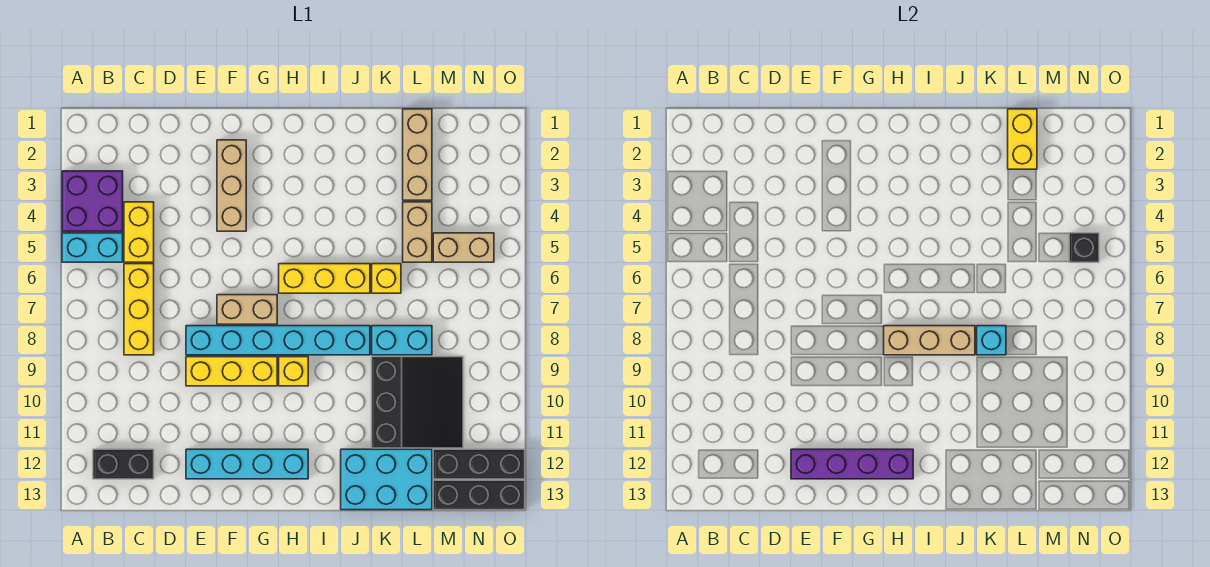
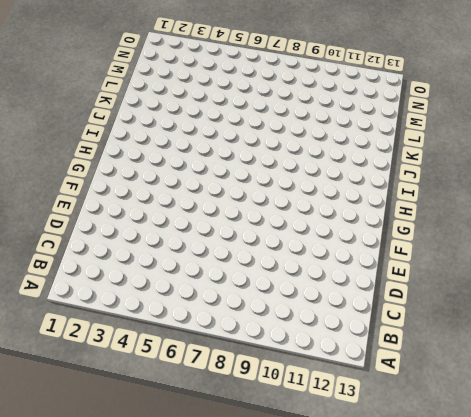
none -> purple brick A3:B4 level 1
none -> cyan brick A5:B5 level 1
none -> black brick B12:C12 level 1

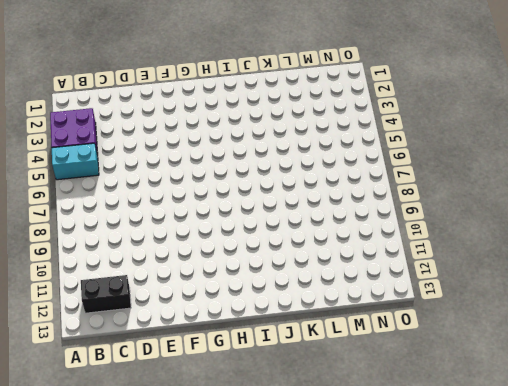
none -> yellow brick C4:C5 level 1
none -> yellow brick C6:C8 level 1
none -> cyan brick E8:J8 level 1

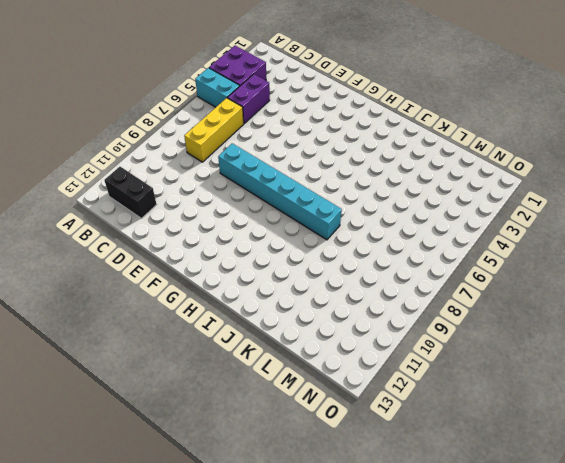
purple brick C4:C5 level 1 -> yellow brick C4:C5 level 1
none -> yellow brick E9:G9 level 1
none -> cyan brick E12:H12 level 1
none -> tan brick F2:F4 level 1

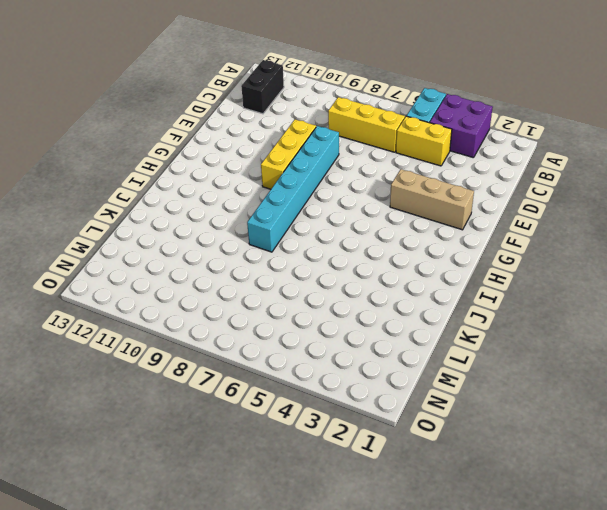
none -> cyan brick E12:H12 level 1
none -> tan brick F7:G7 level 1
none -> yellow brick H6:J6 level 1

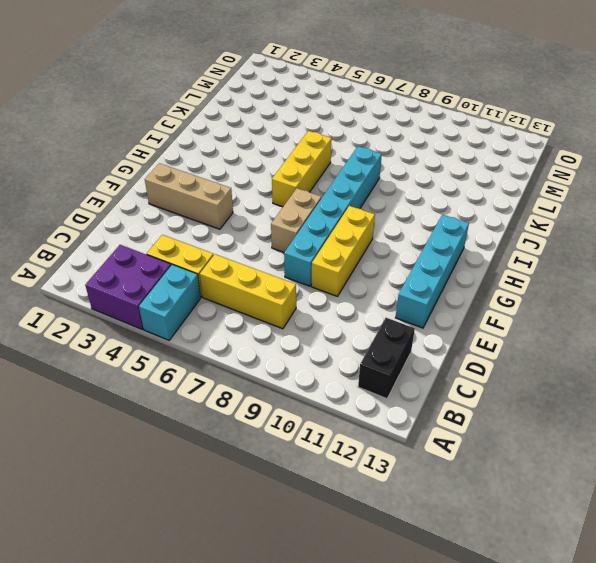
none -> yellow brick H9 level 1
none -> cyan brick J12:L13 level 1
none -> yellow brick K6 level 1

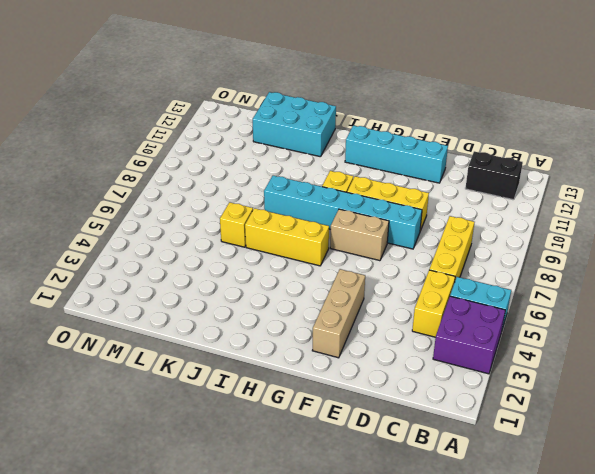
none -> cyan brick K8:L8 level 1
none -> black slope K9:M11 level 1 top K
none -> tan brick L1:L3 level 1

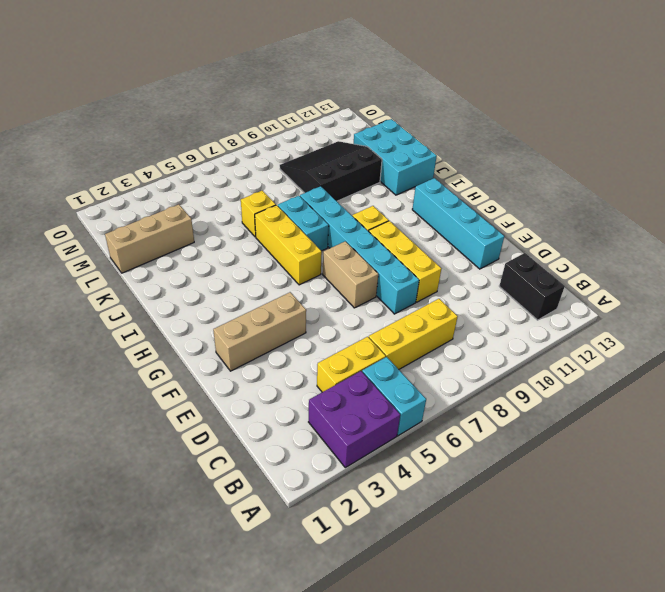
cyan brick I7:J7 level 1 -> cyan brick K8:L8 level 1
none -> tan brick L4:L5 level 1
none -> tan brick M5:N5 level 1
none -> black brick M12:O12 level 1

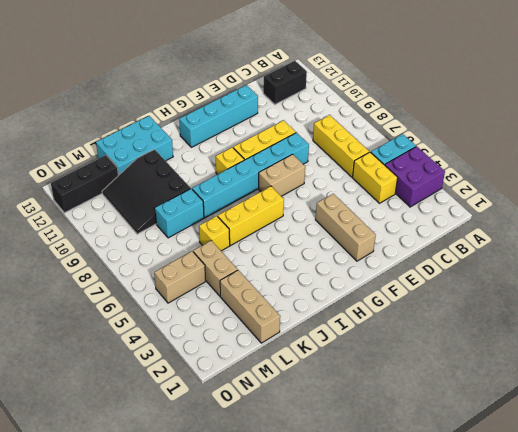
none -> black brick M13:O13 level 1
none -> purple brick E12:H12 level 2
none -> tan brick H8:J8 level 2

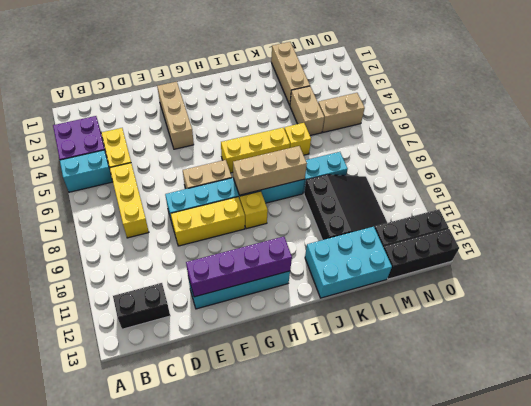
none -> cyan brick K8 level 2
none -> yellow brick L1:L2 level 2
none -> black brick N5 level 2

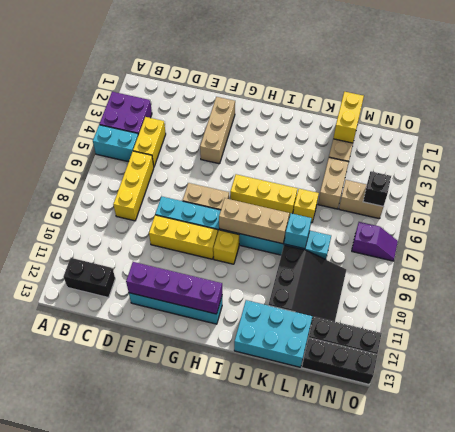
purple slope N7:O7 level 1 top N -> none

